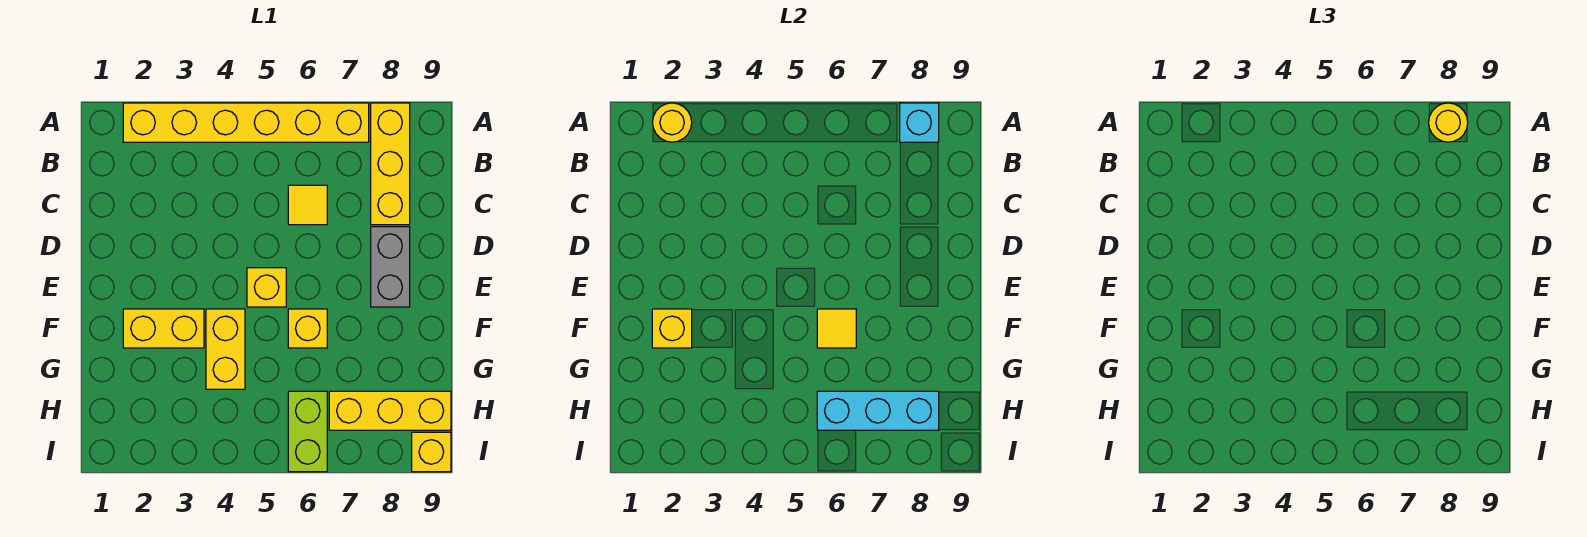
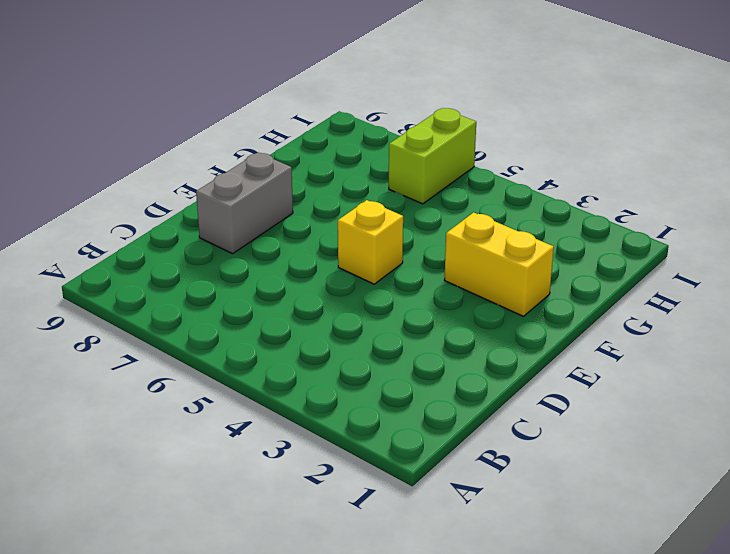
none -> yellow brick A2:A7 level 1
none -> yellow brick A8:C8 level 1
none -> yellow tile C6 level 1

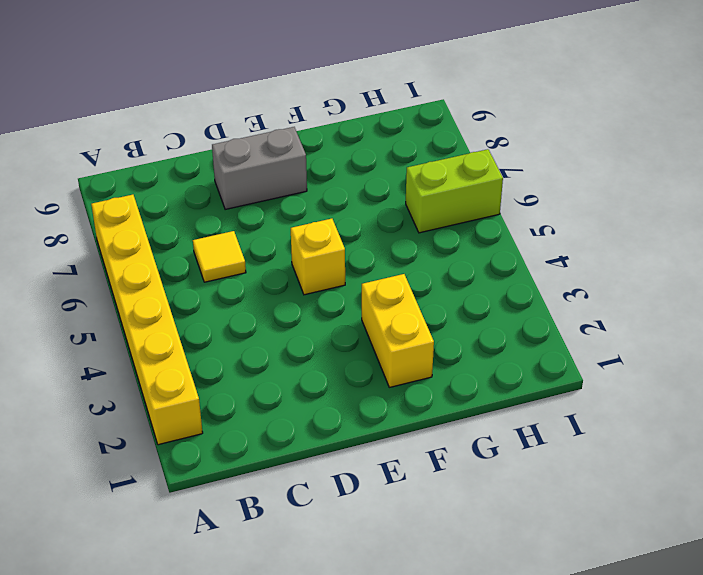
none -> yellow brick A8:C8 level 1
none -> yellow brick F4:G4 level 1
none -> yellow brick F6 level 1

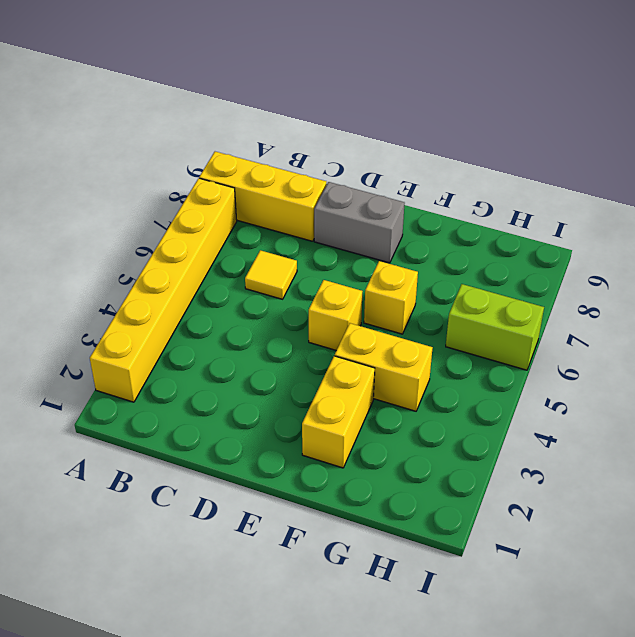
none -> yellow brick H7:H9 level 1
none -> yellow brick I9 level 1
none -> yellow round brick A2 level 2

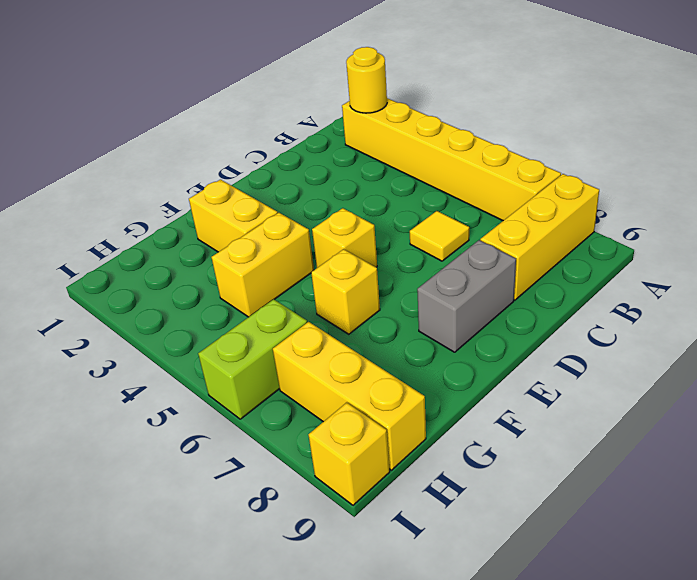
none -> cyan brick A8 level 2
none -> yellow brick F2 level 2
none -> yellow tile F6 level 2

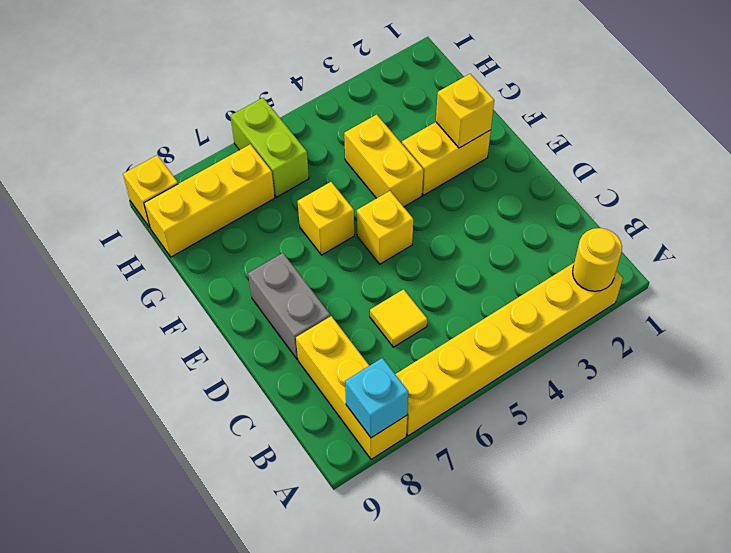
none -> yellow tile F6 level 2
none -> cyan brick H6:H8 level 2
none -> yellow round brick A8 level 3

